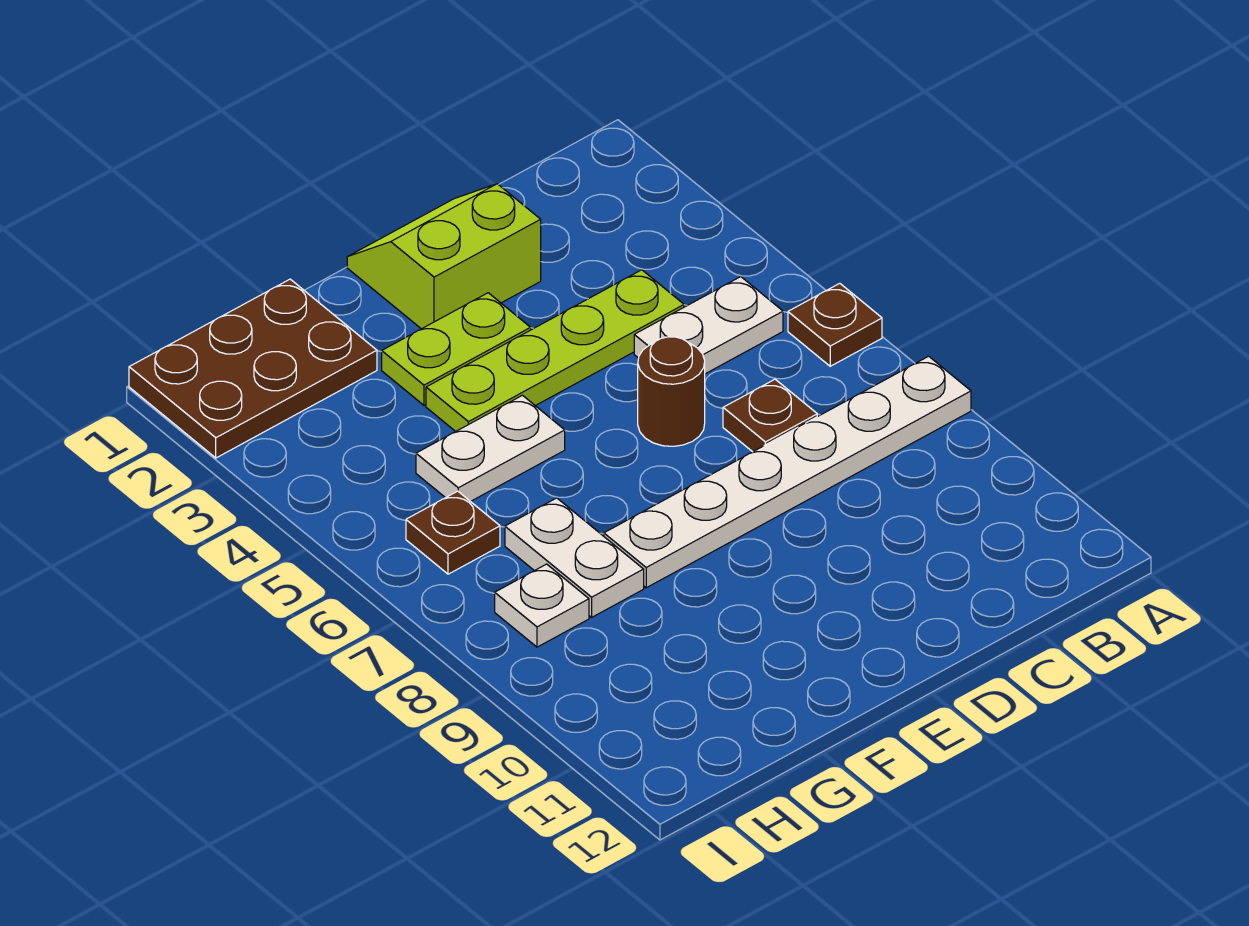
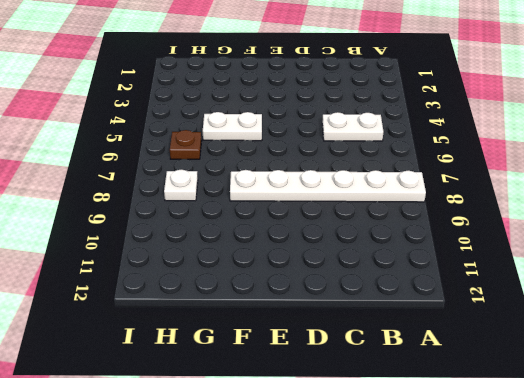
none -> brown plate A6 level 1
none -> lime plate C4:F4 level 1
none -> brown plate C7 level 1

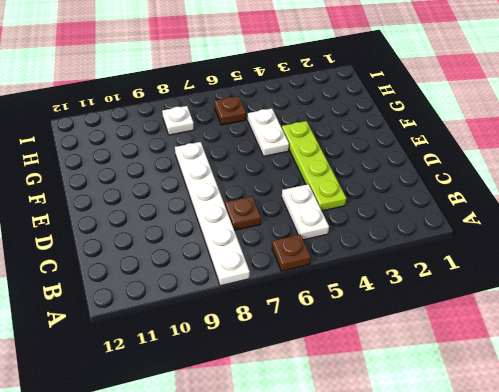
none -> lime slope D1:E2 level 1 top 2
none -> brown round brick D6 level 1
none -> lime plate E3:F3 level 1

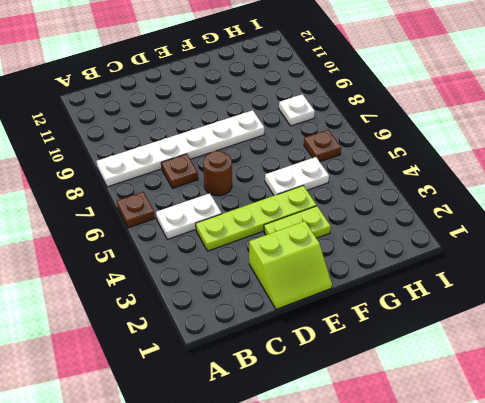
none -> brown plate G1:I2 level 1
none -> white plate G7:G8 level 1

